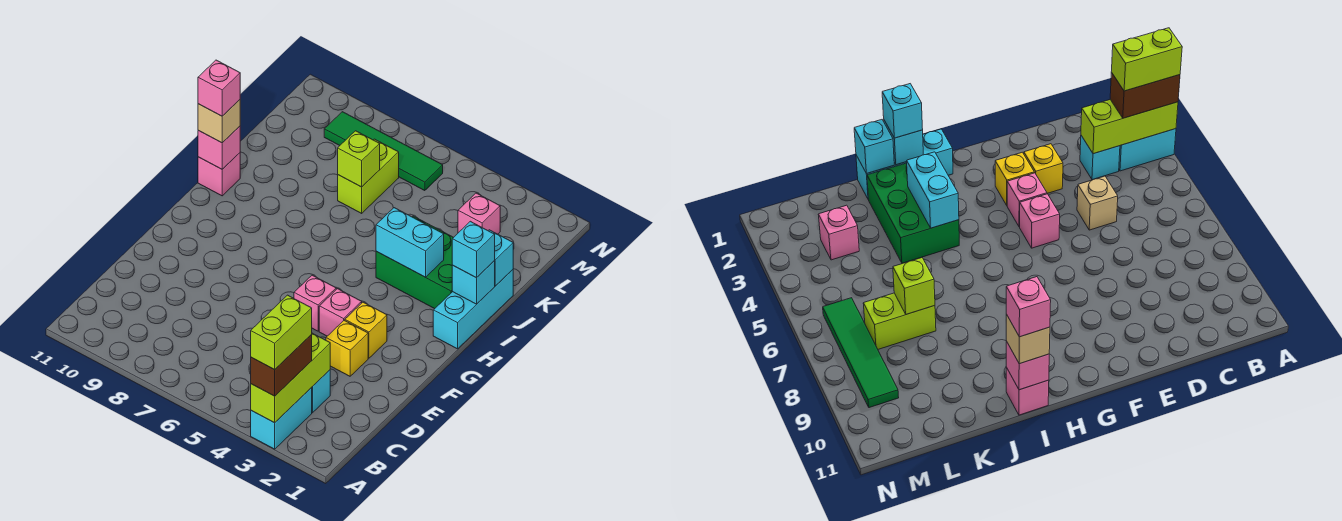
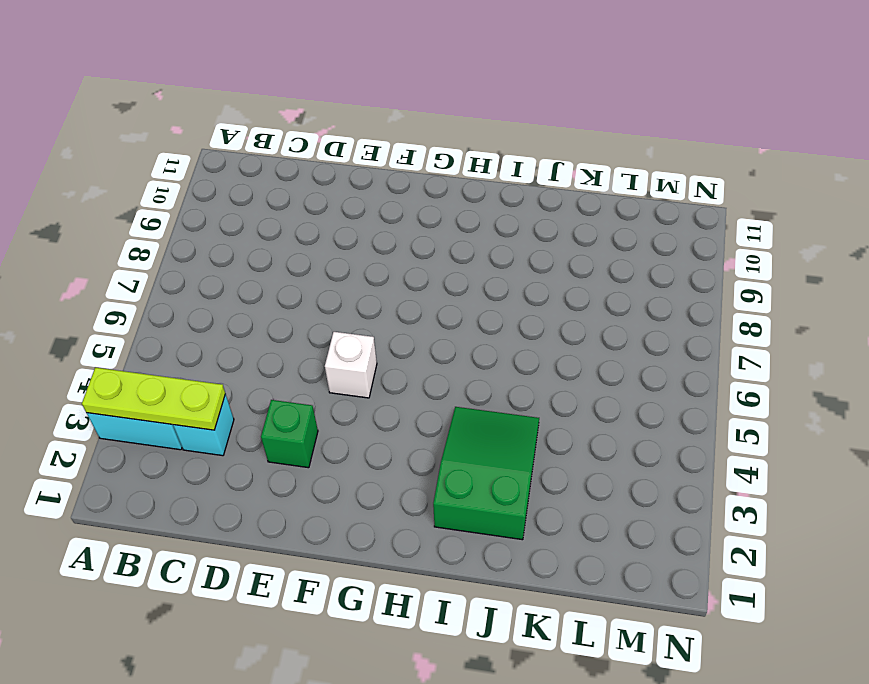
lime plate A3:C3 level 2 -> lime brick A3:C3 level 2
green brick E3 level 1 -> yellow brick E3 level 1
white brick F5 level 1 -> pink brick F5 level 1
green slope I2:J4 level 1 top 2 -> green brick I2:J4 level 1
none -> tan brick D5 level 1
none -> yellow brick F3 level 1
none -> pink brick F4 level 1

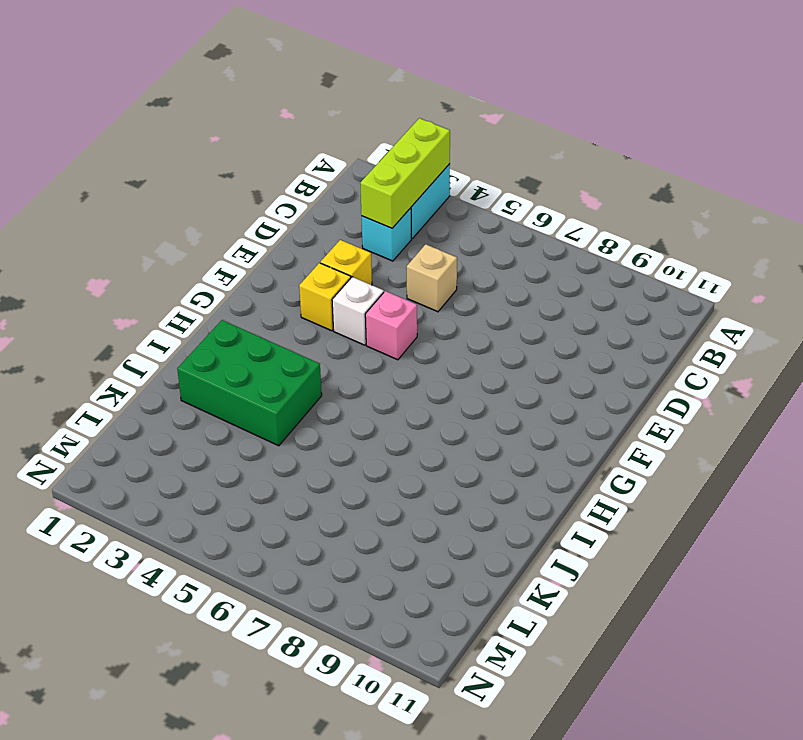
white brick F4 level 1 -> pink brick F4 level 1
none -> cyan brick H1:J1 level 1
none -> pink brick I11 level 1
none -> lime brick K7:L7 level 1

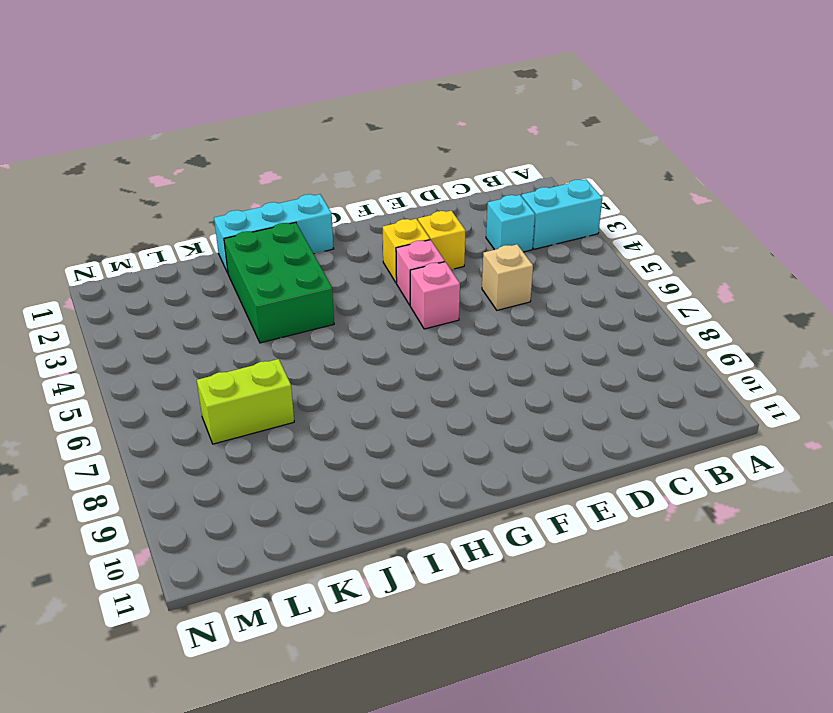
none -> pink brick I11 level 1
none -> pink brick L3 level 1
none -> green tile M6:M9 level 1

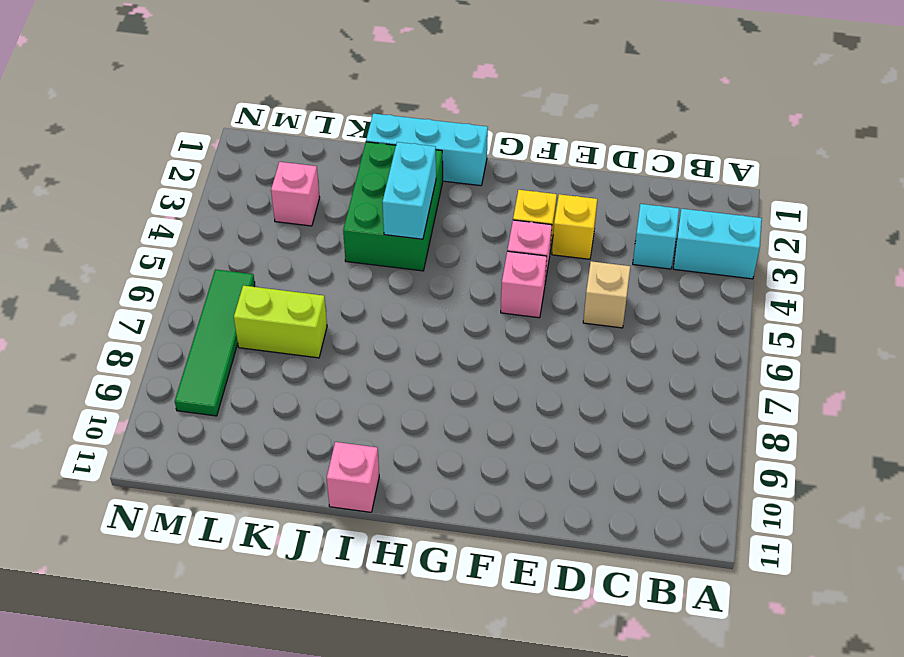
none -> lime brick A3:C3 level 2
none -> cyan brick I1 level 2
none -> pink brick I11 level 2

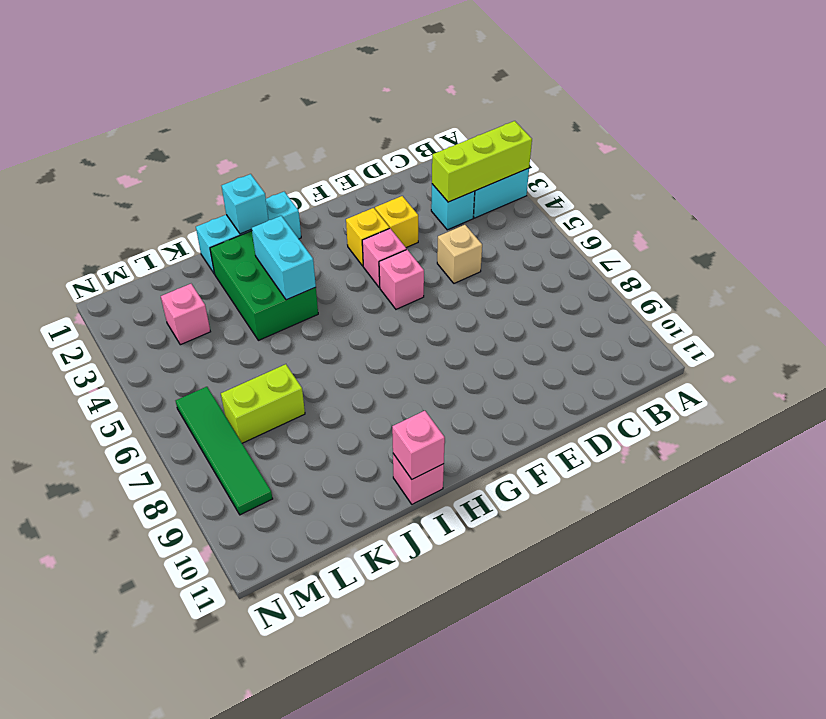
none -> cyan brick J1 level 2
none -> lime brick K7 level 2
none -> brown brick A3:B3 level 3

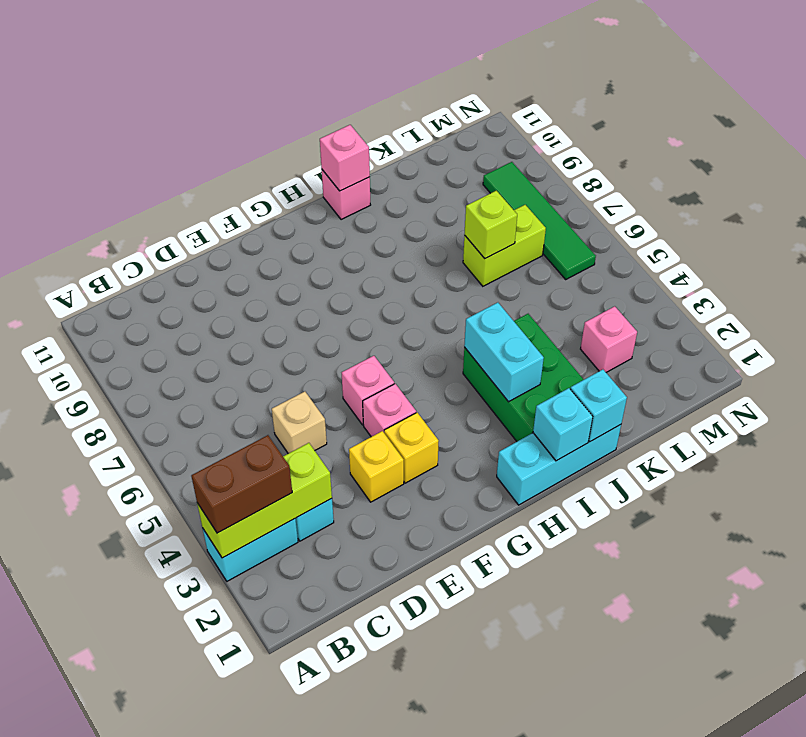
none -> cyan brick I1 level 3
none -> tan brick I11 level 3
none -> lime brick A3:B3 level 4

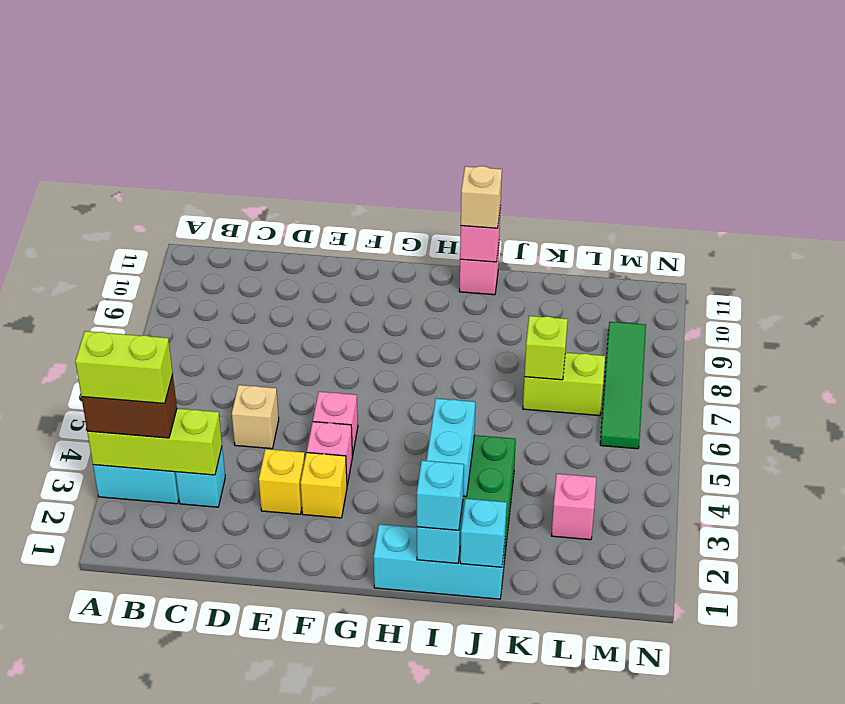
none -> pink brick I11 level 4

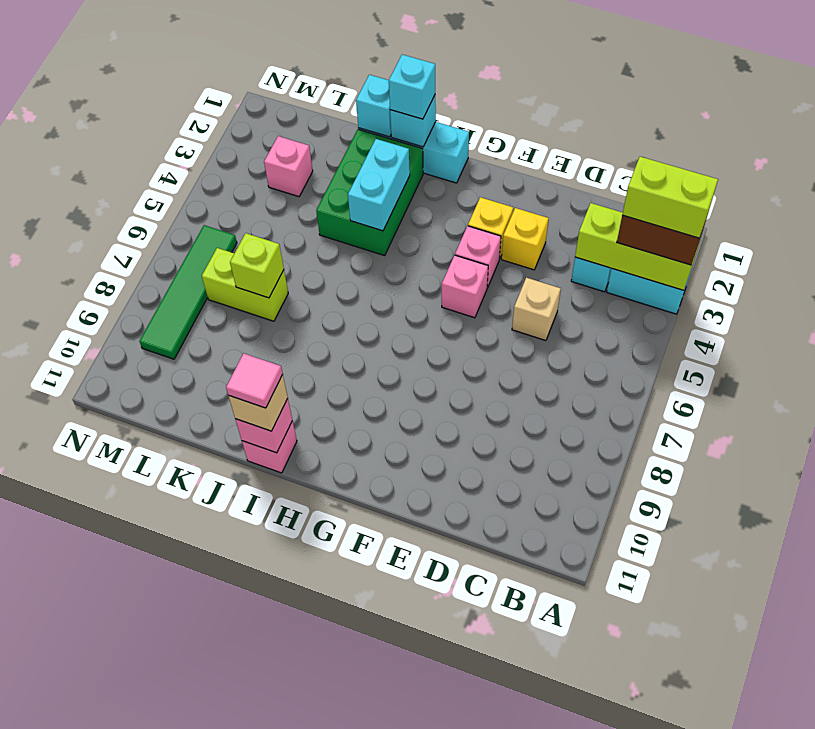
pink tile I11 level 4 -> pink brick I11 level 4

